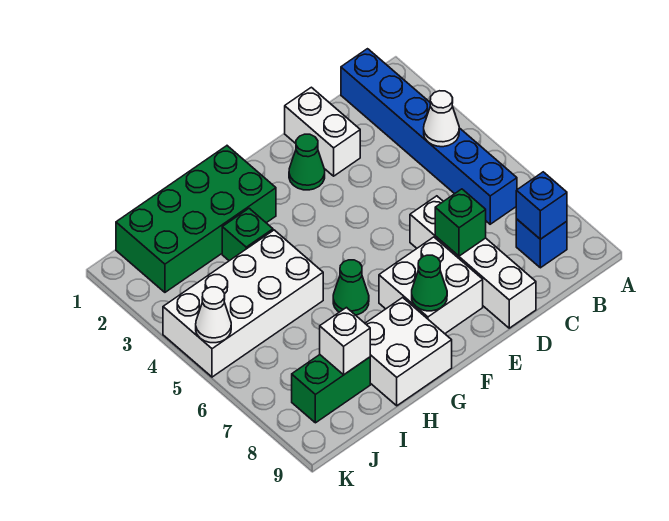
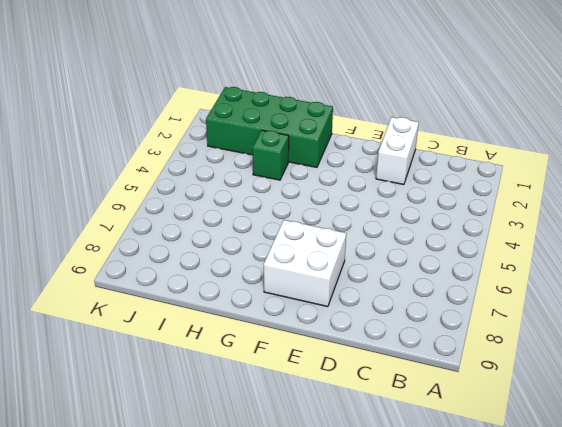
none -> blue brick B1:B6 level 1
none -> blue brick B8 level 1
none -> white brick D6:D9 level 1

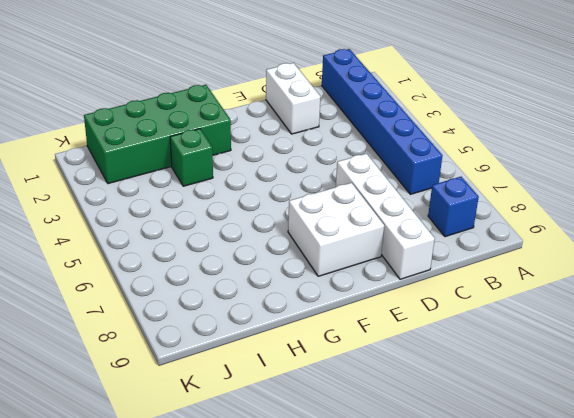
none -> green cone E2 level 1
none -> green cone G6 level 1
none -> white brick G8:H9 level 1

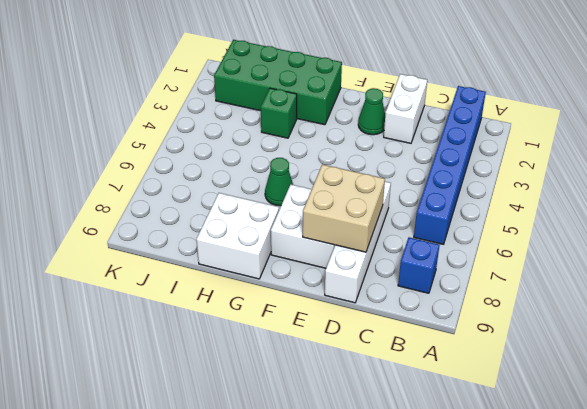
tan brick D7:E8 level 2 -> green brick D7 level 2
none -> white brick H4:K5 level 1
none -> green brick I8:J8 level 1
none -> white cone B4 level 2

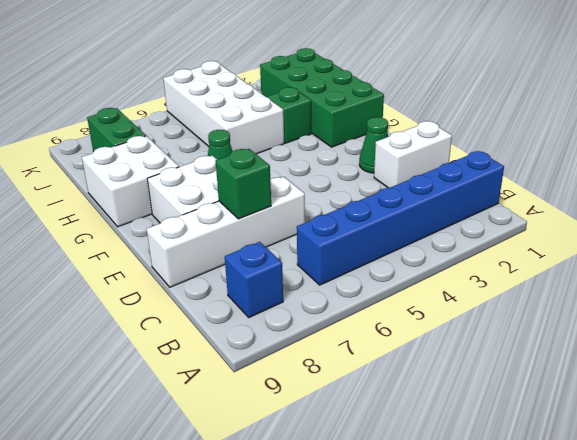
none -> white cone B4 level 2
none -> blue brick B8 level 2
none -> green cone F8 level 2

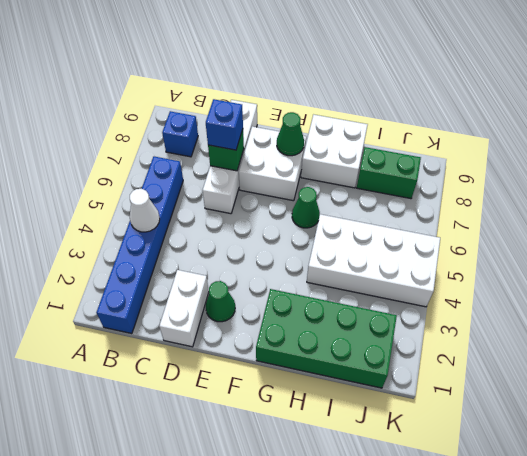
blue brick D7 level 3 -> blue brick B8 level 2
none -> green brick H3 level 1
none -> white brick I8 level 2
none -> white cone K5 level 2

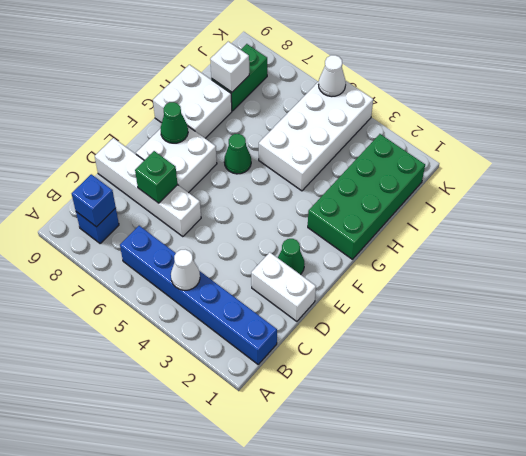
none -> green brick H3 level 1

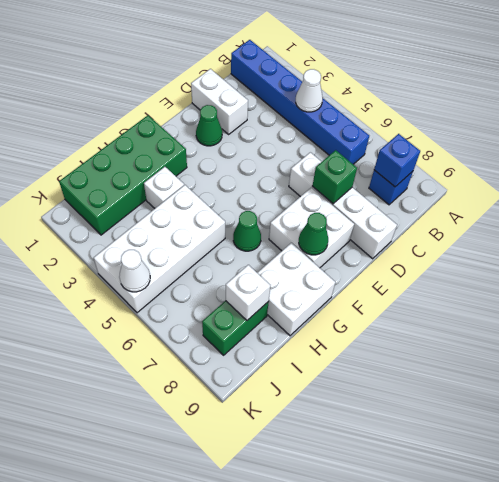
white brick H3 level 1 -> green brick H3 level 1

